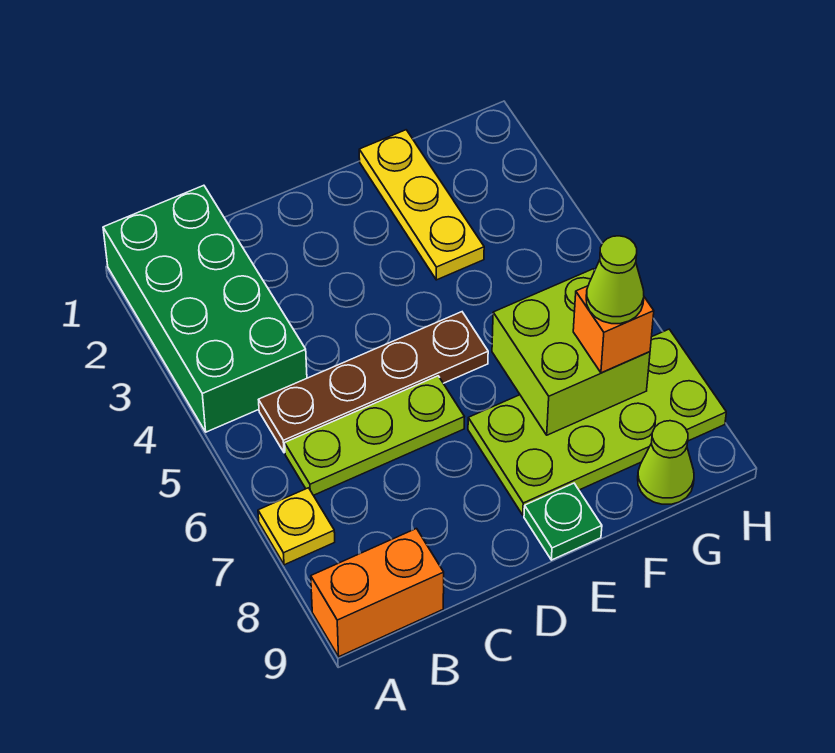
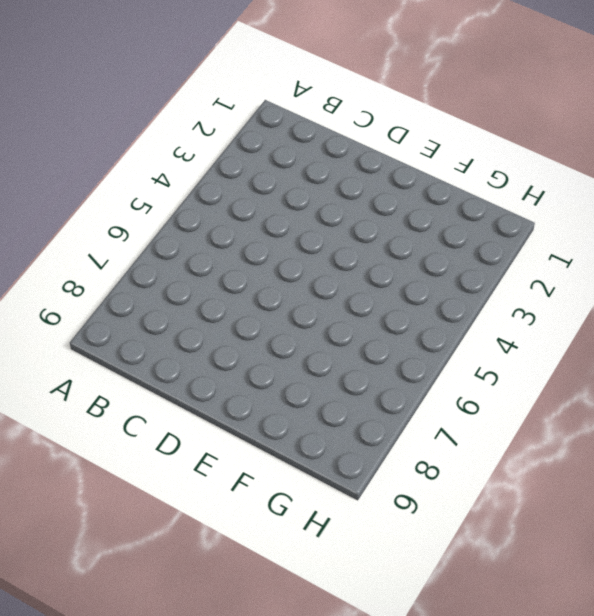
none -> green brick A1:B4 level 1
none -> yellow plate A7 level 1
none -> orange brick A9:B9 level 1

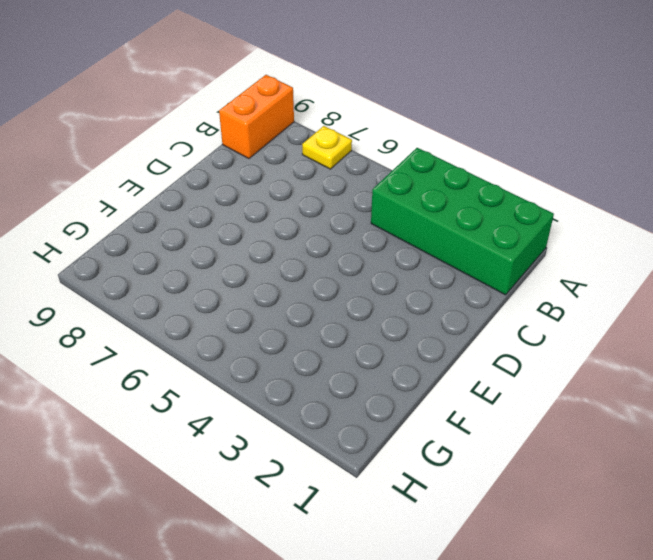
none -> brown plate B5:E5 level 1
none -> lime plate B6:D6 level 1
none -> lime plate E7:H8 level 1

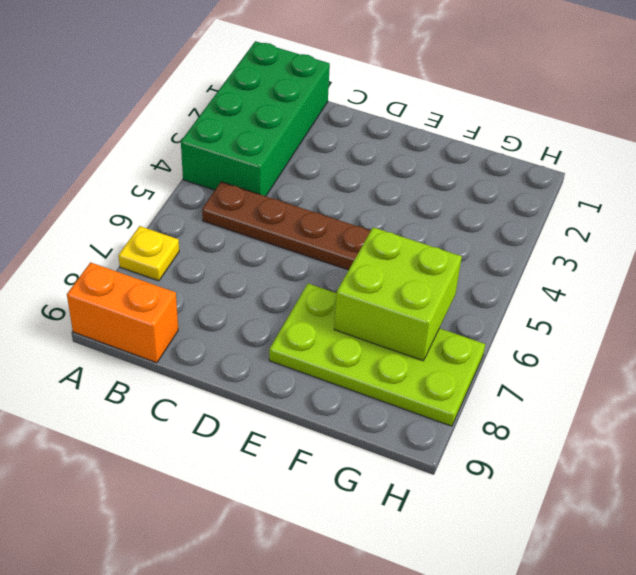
none -> lime plate B6:D6 level 1
none -> green plate E9 level 1
none -> yellow plate F1:F3 level 1

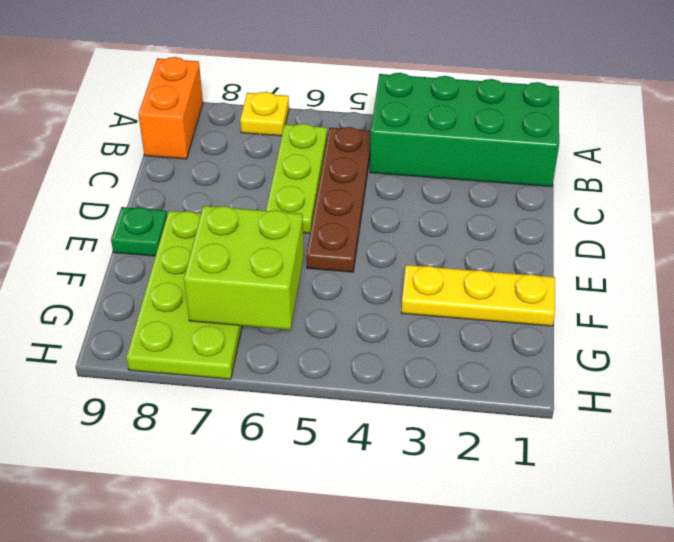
none -> lime cone G9 level 1
none -> orange brick G7 level 3
none -> lime cone G7 level 4

